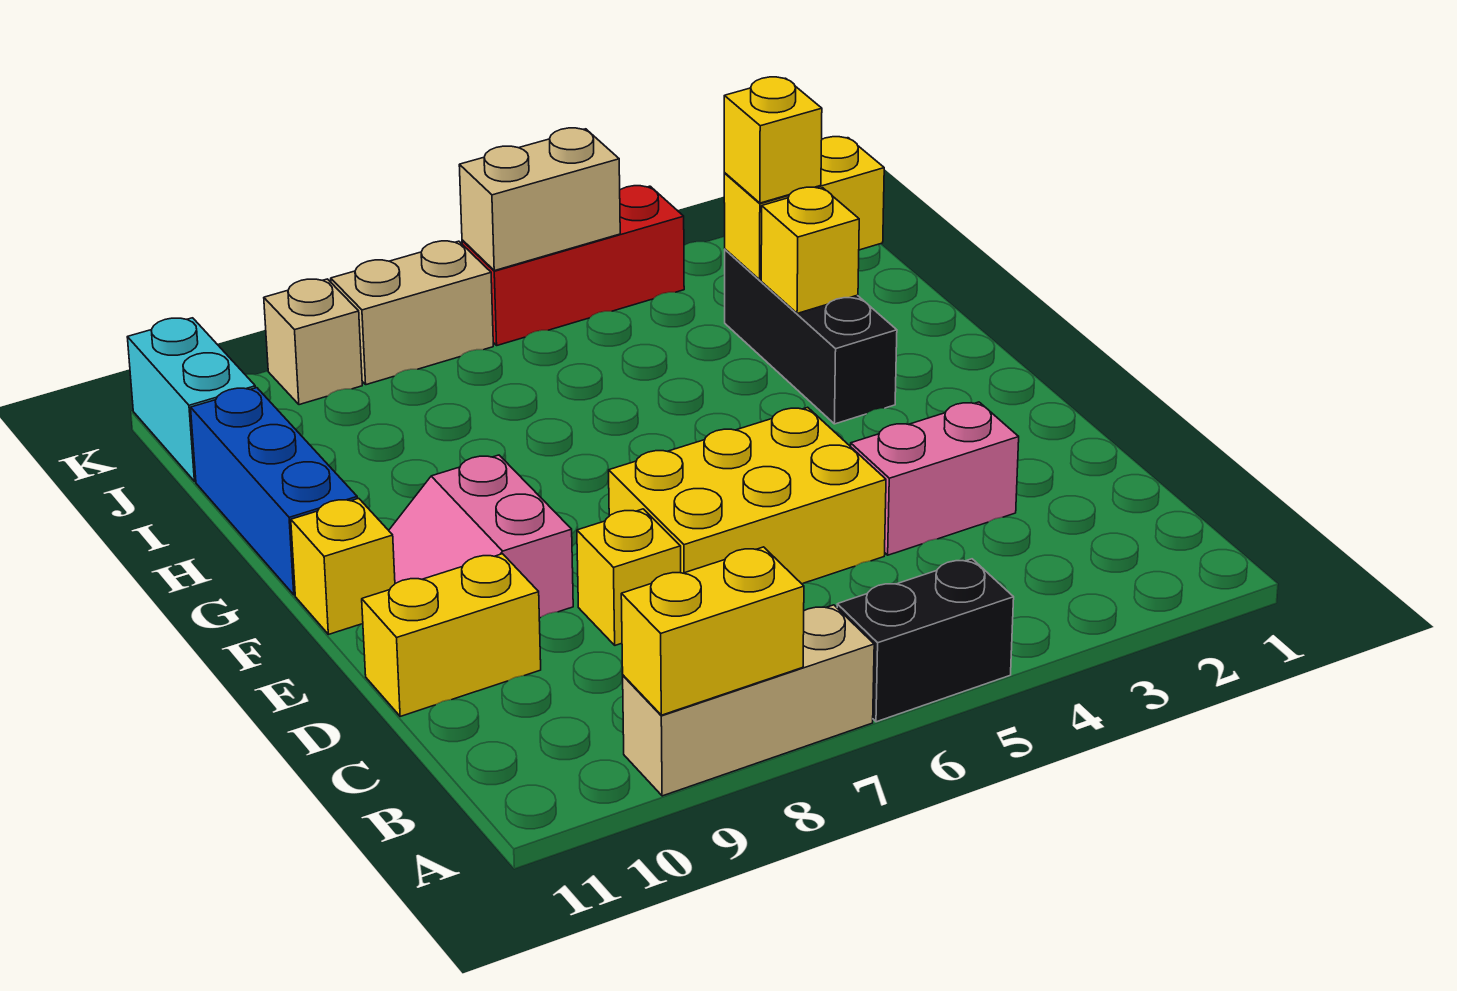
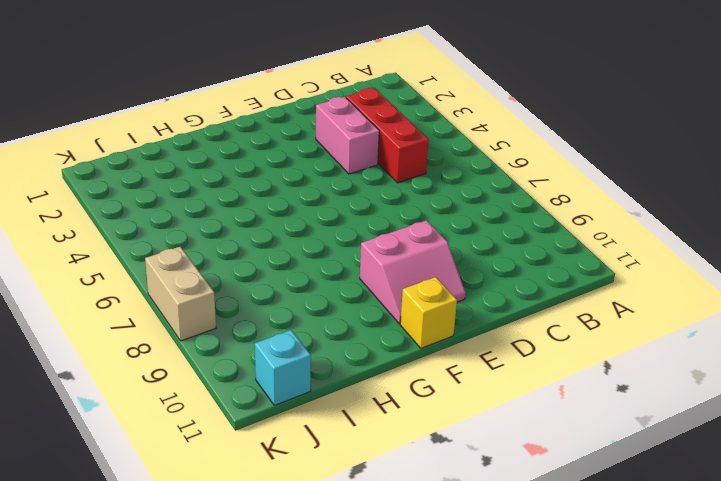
red brick C3:C5 level 1 -> red brick K4:K6 level 1
cyan brick J11 level 1 -> cyan brick J11:K11 level 1
none -> black brick A5:A6 level 1
none -> tan brick A7:A9 level 1
none -> yellow brick D5:E7 level 1

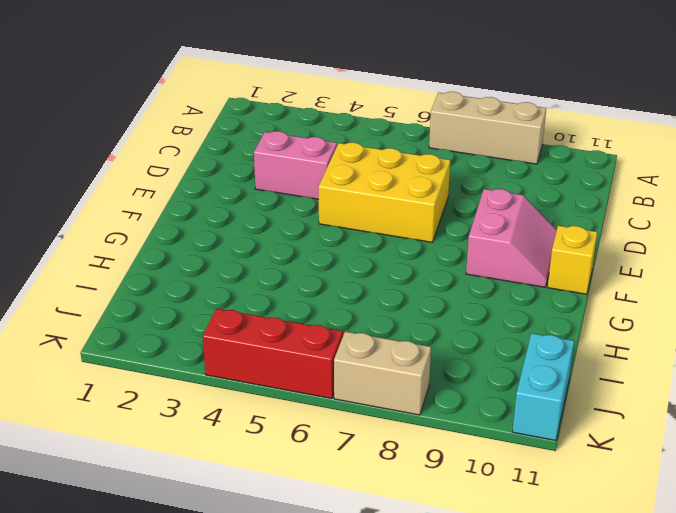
none -> black brick A5:A6 level 1
none -> yellow brick D8 level 1
none -> yellow brick D10:D11 level 1

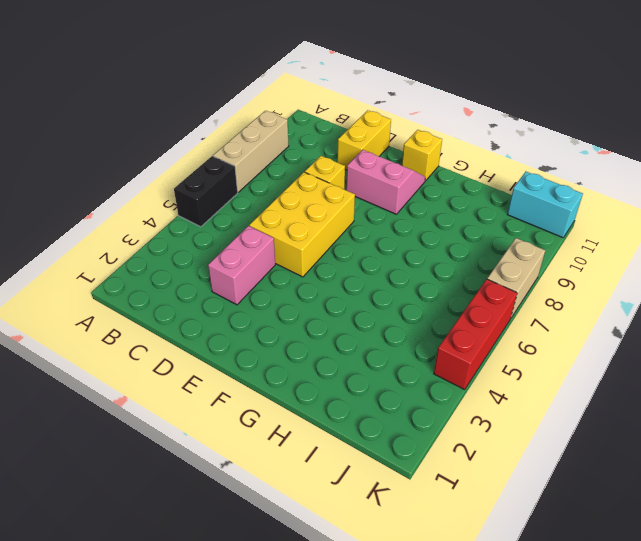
none -> black brick G3:I3 level 1
none -> blue brick G11:I11 level 1
none -> tan brick K9 level 1

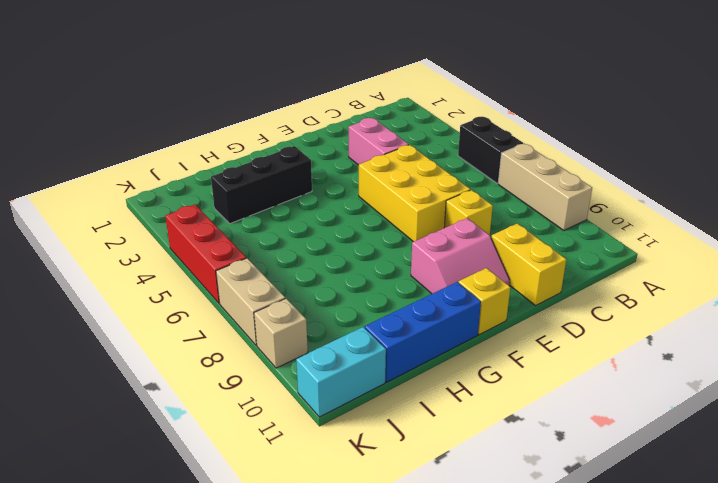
none -> yellow brick A8:A9 level 2
none -> yellow brick H3 level 2
none -> yellow brick I2:I3 level 2

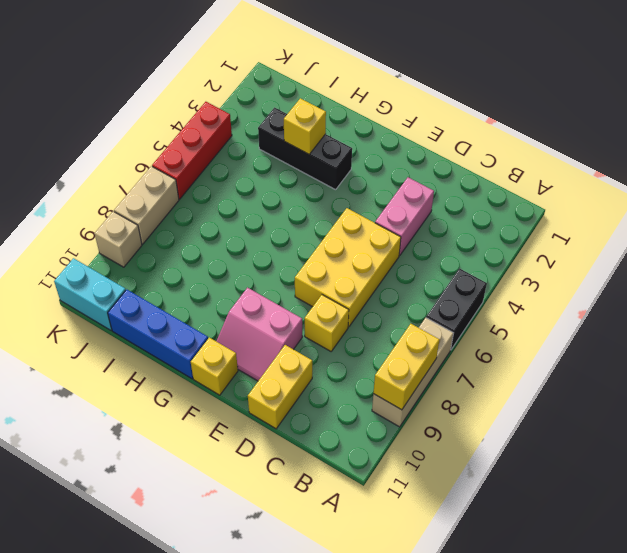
none -> yellow brick I2:I3 level 2
none -> tan brick K5:K6 level 2
none -> yellow brick I3 level 3

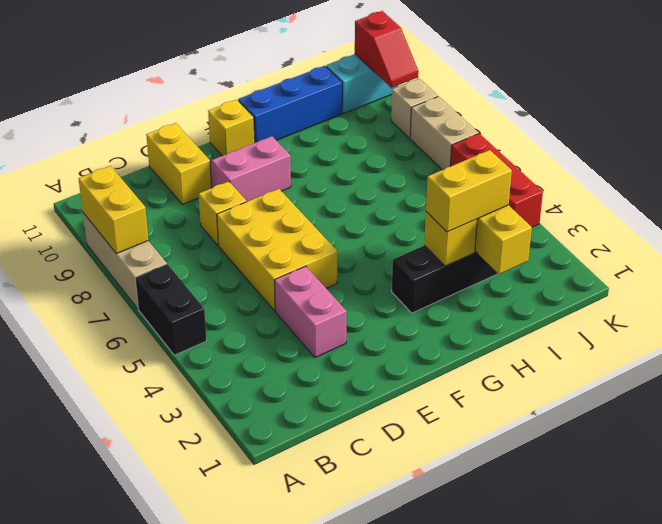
yellow brick H3:I3 level 3 -> yellow brick I3 level 3
red slope K10:K11 level 2 top 11 -> none
none -> tan brick K5:K6 level 2

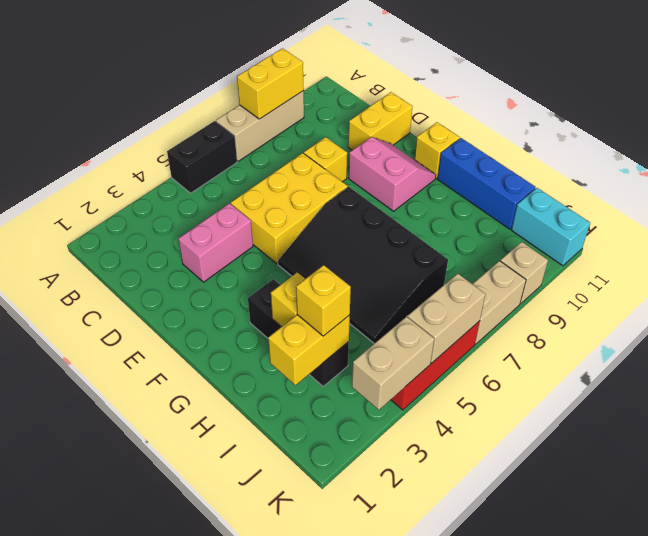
black slope F5:I7 level 1 top 7 -> none
tan brick K3:K4 level 2 -> none

